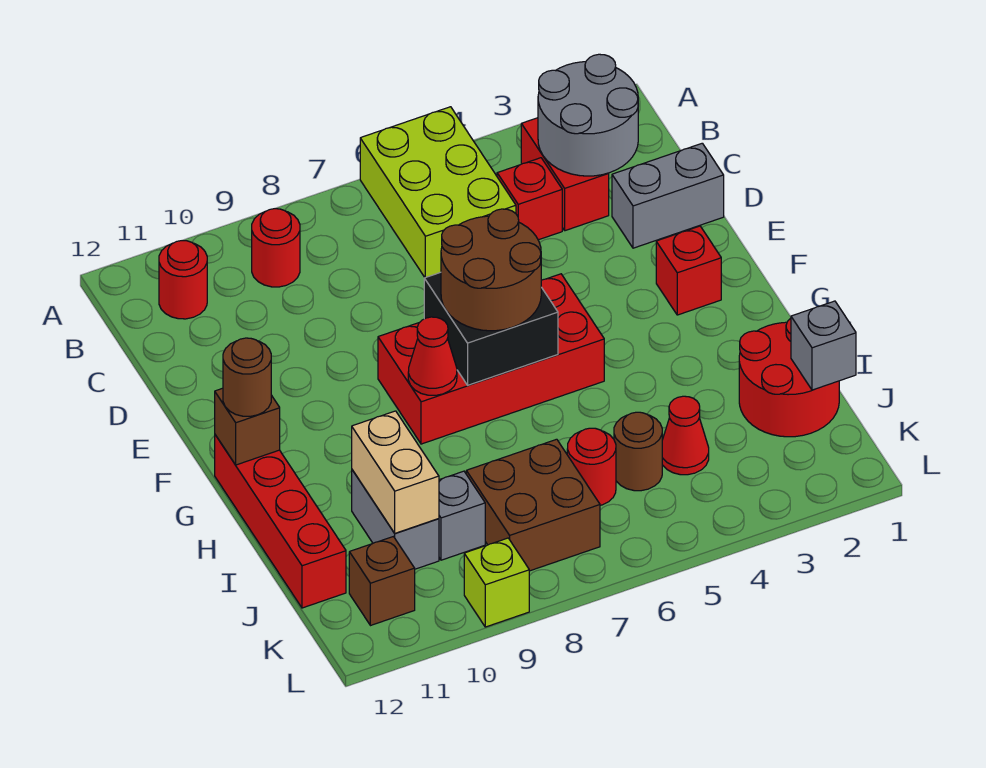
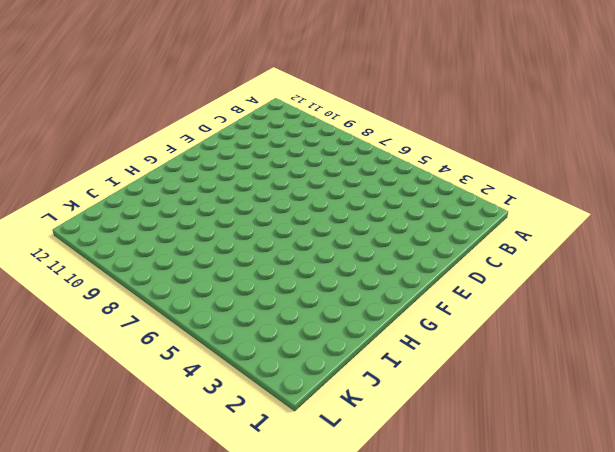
none -> lime brick A5:C6 level 1
none -> red brick B3:C3 level 1
none -> red round brick B9 level 1

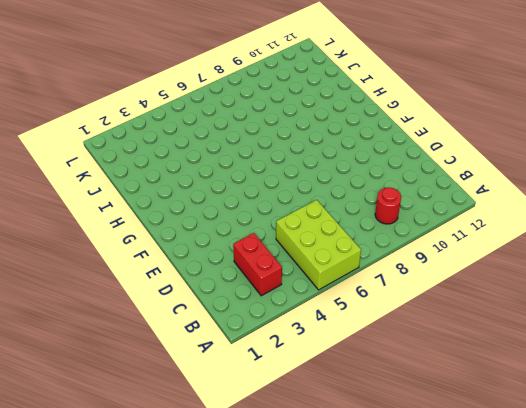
none -> red round brick B11 level 1
none -> red brick C4 level 1
none -> grey brick D1:D2 level 1

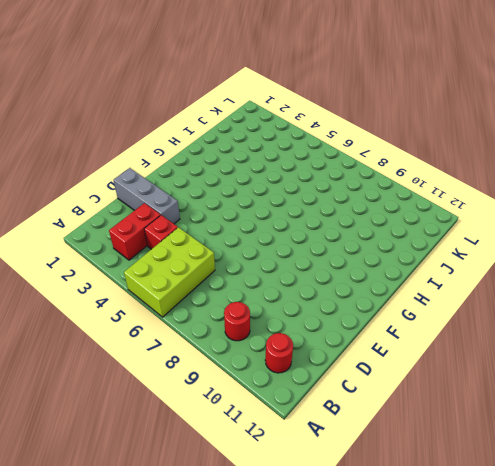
grey brick D1:D3 level 1 -> grey brick D1:D2 level 1
none -> red brick F2 level 1
none -> red brick F5:G8 level 1
none -> red brick G12:J12 level 1

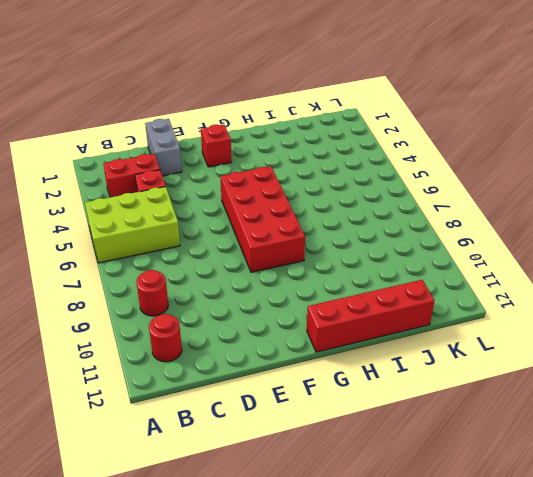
none -> red round brick I1:J2 level 1
none -> grey brick I10:J10 level 1
none -> red cone J4 level 1

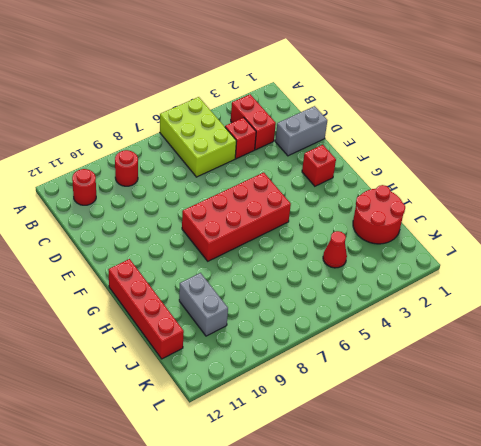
none -> brown round brick J5 level 1
none -> red round brick J6 level 1
none -> brown brick J7:K8 level 1

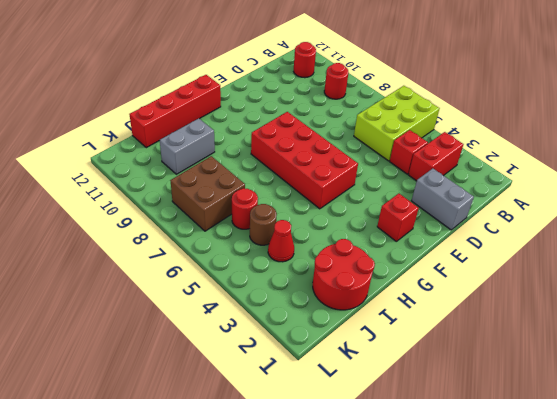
none -> grey brick J9 level 1
none -> brown brick K11 level 1
none -> lime brick L9 level 1

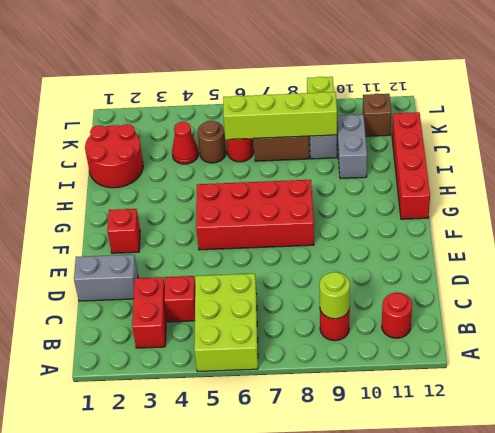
lime round brick B9 level 2 -> none
lime brick J6:J9 level 2 -> none
none -> grey round brick B2:C3 level 2
none -> black brick F6:G7 level 2
none -> red cone G8 level 2

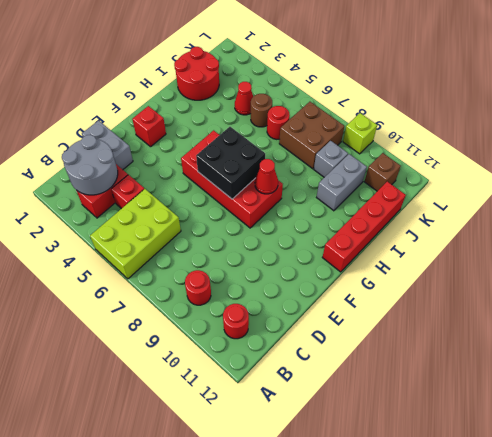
none -> brown brick G12 level 2
none -> tan brick I10:J10 level 2
none -> grey brick J1 level 2

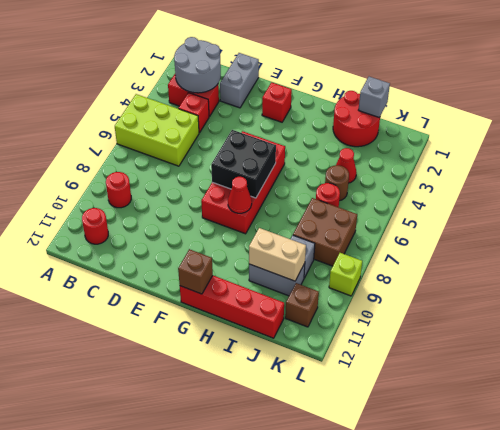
none -> brown round brick F6:G7 level 3
none -> brown round brick G12 level 3

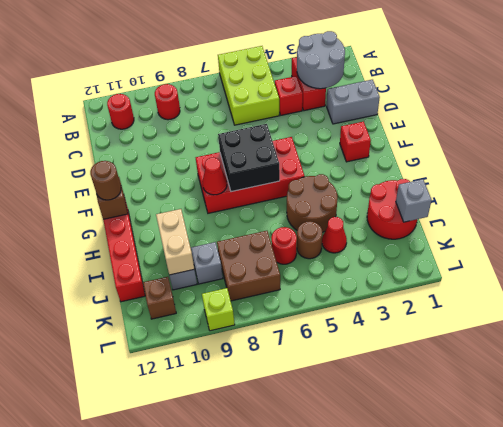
brown round brick H4:I5 level 1 -> brown round brick F6:G7 level 3

